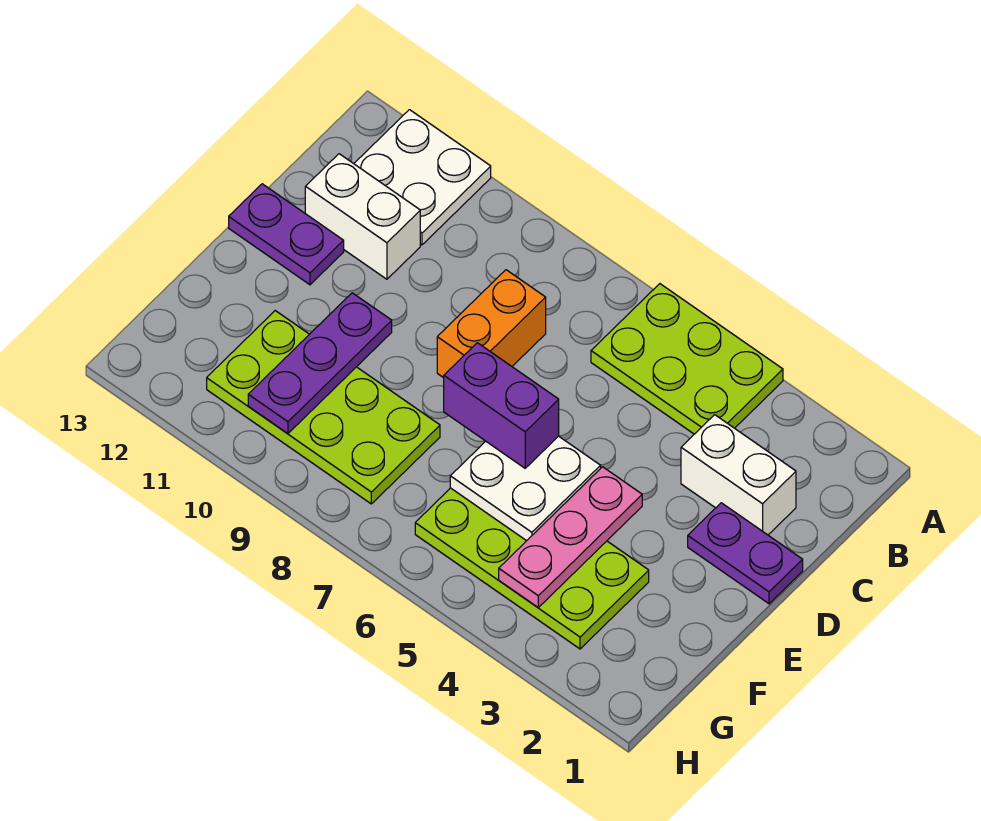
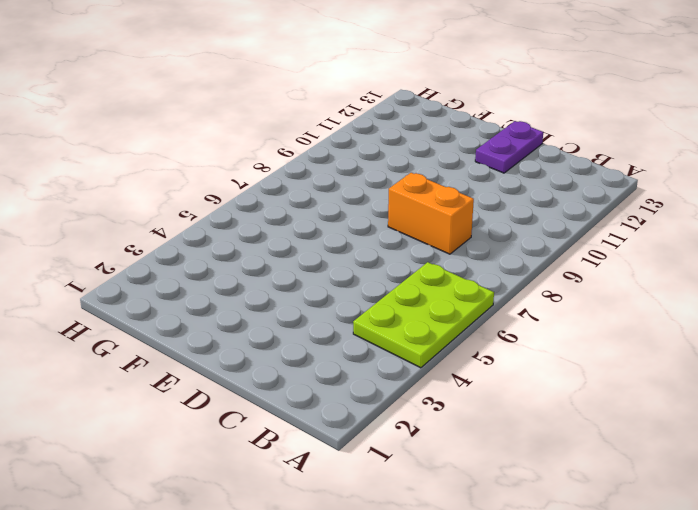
none -> white plate A11:B12 level 1
none -> white brick C2:C3 level 1
none -> white brick C11:C12 level 1

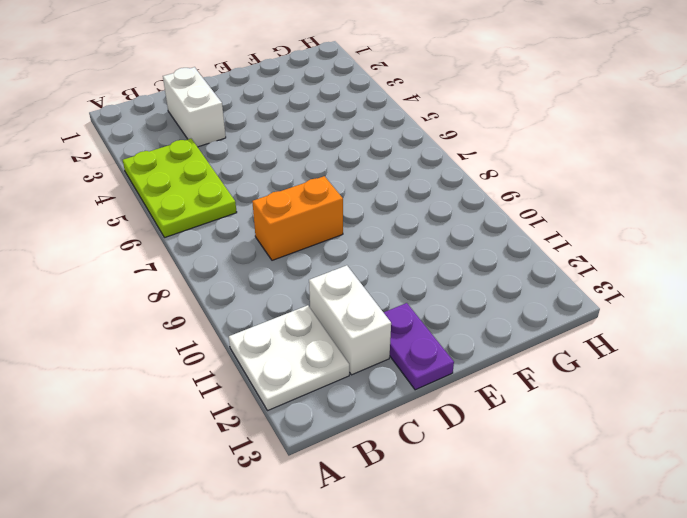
none -> purple plate D1:D2 level 1
none -> lime plate F3:G6 level 1
none -> lime plate F8:G11 level 1

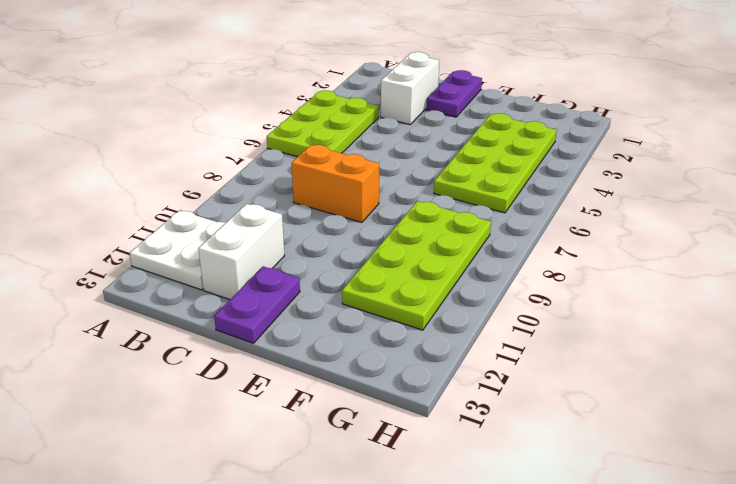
none -> pink plate E4:G4 level 2
none -> white plate E5:F6 level 2
none -> purple plate E10:G10 level 2

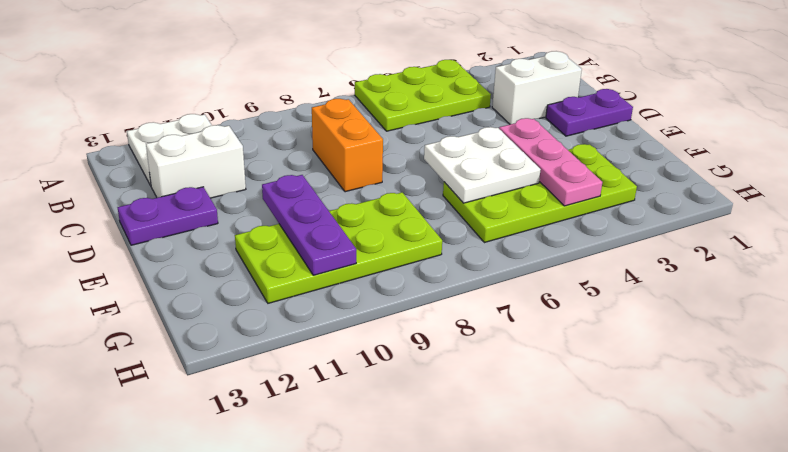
none -> purple brick E6:E7 level 3

